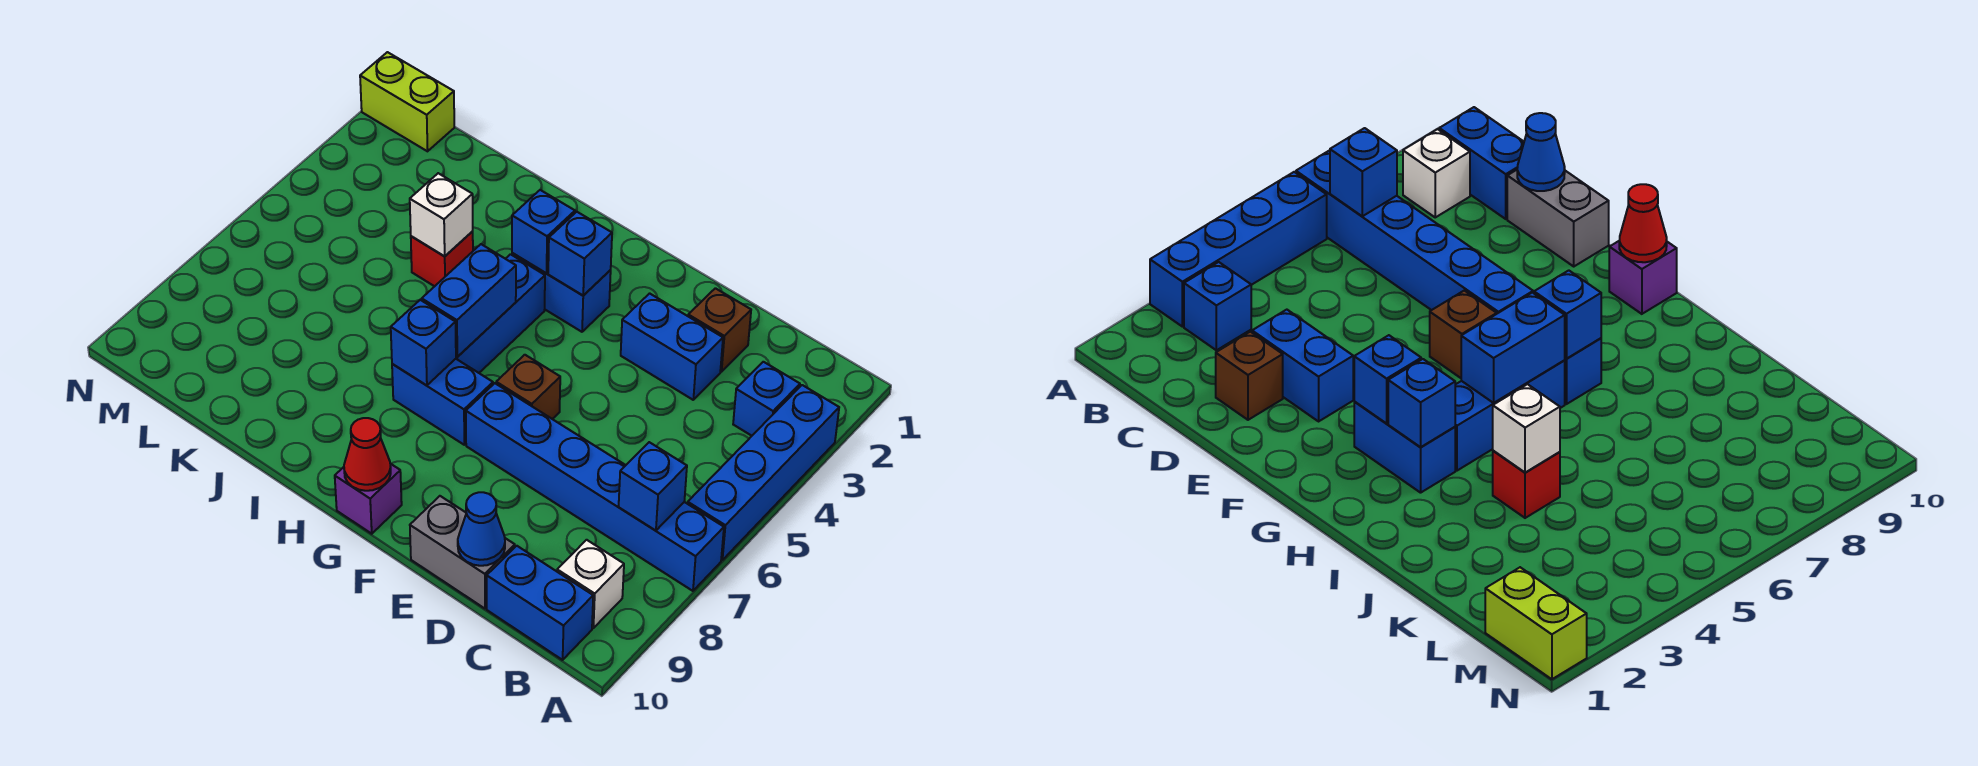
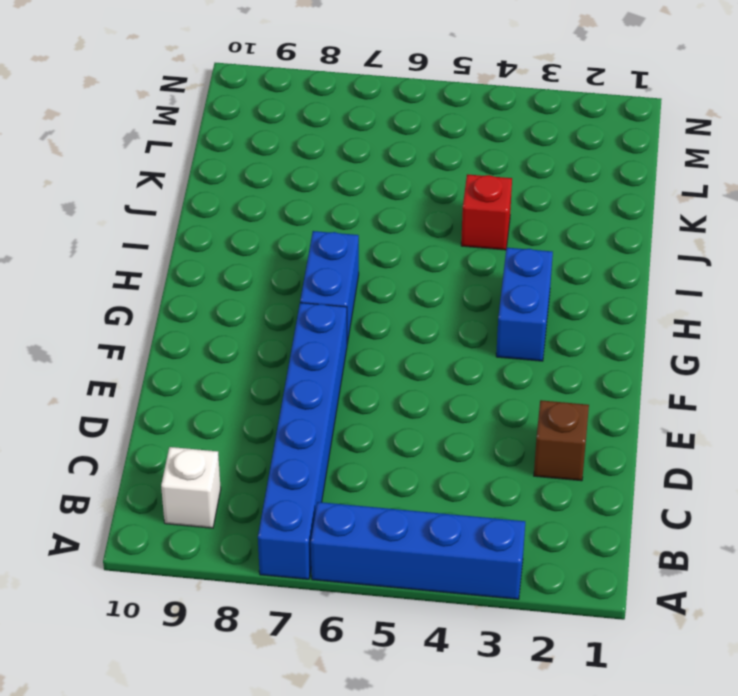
none -> blue brick B3 level 1
none -> blue brick B10:C10 level 1
none -> blue brick D3:E3 level 1

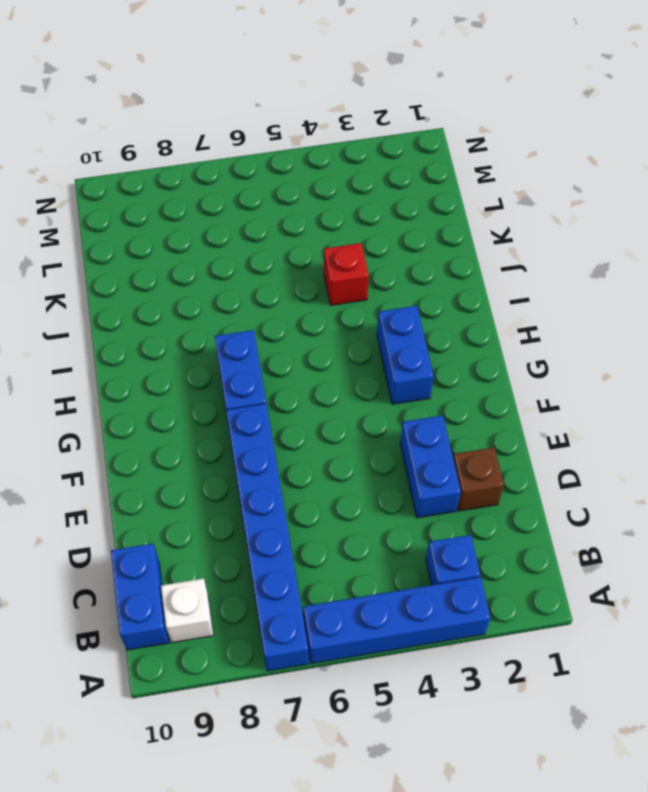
none -> grey brick D10:E10 level 1
none -> brown brick F6 level 1
none -> purple brick G10 level 1

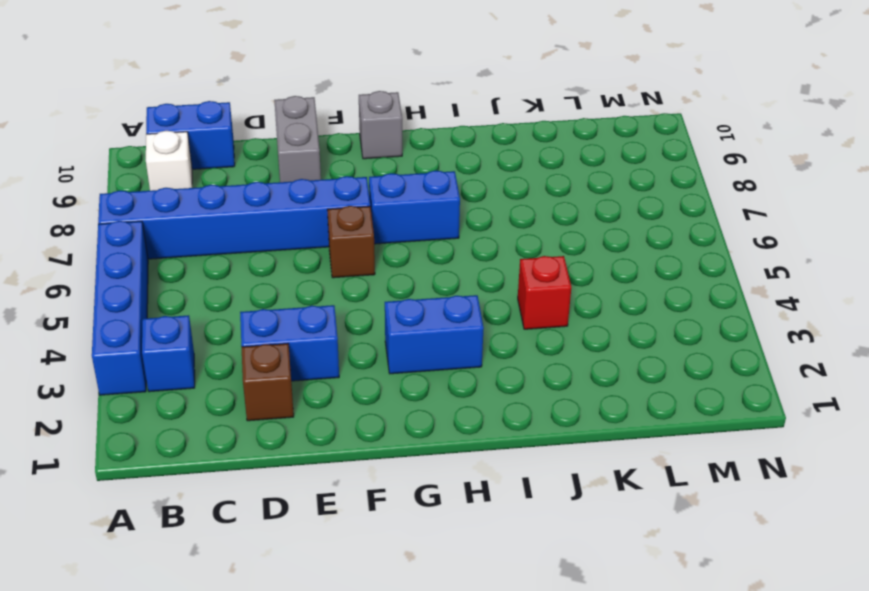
grey brick E9:E10 level 1 -> grey brick D10:E10 level 1
grey brick G10 level 1 -> purple brick G10 level 1
none -> blue brick H4:H6 level 1
none -> lime brick M1:N1 level 1
none -> blue brick B7 level 2

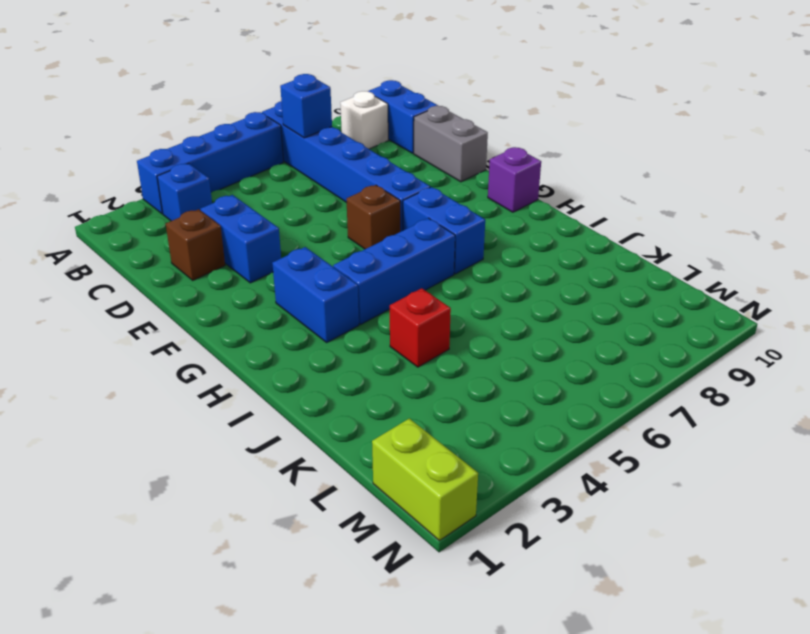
none -> blue cone D10 level 2
none -> blue brick G3 level 2
none -> red cone G10 level 2

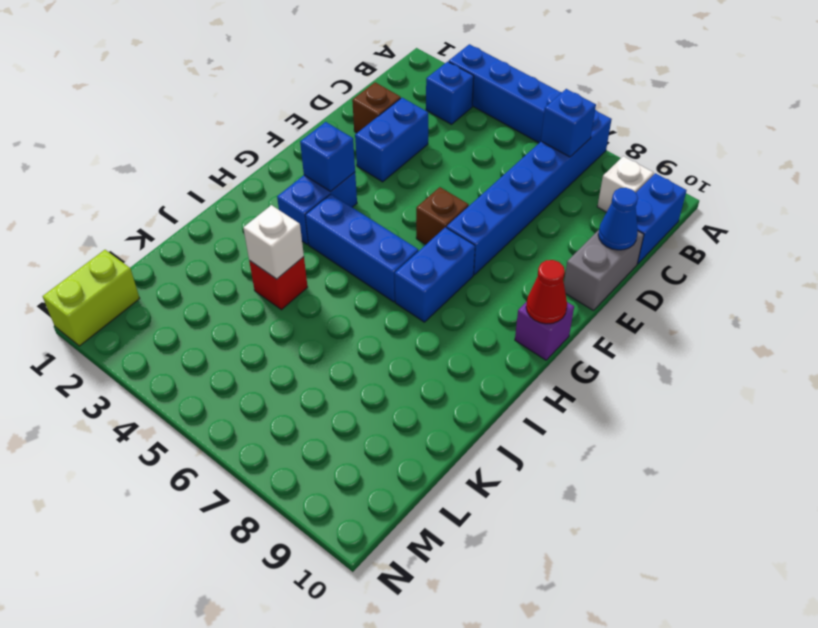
none -> blue brick H3 level 2
none -> blue brick H5:H6 level 2
none -> blue brick H7 level 2

